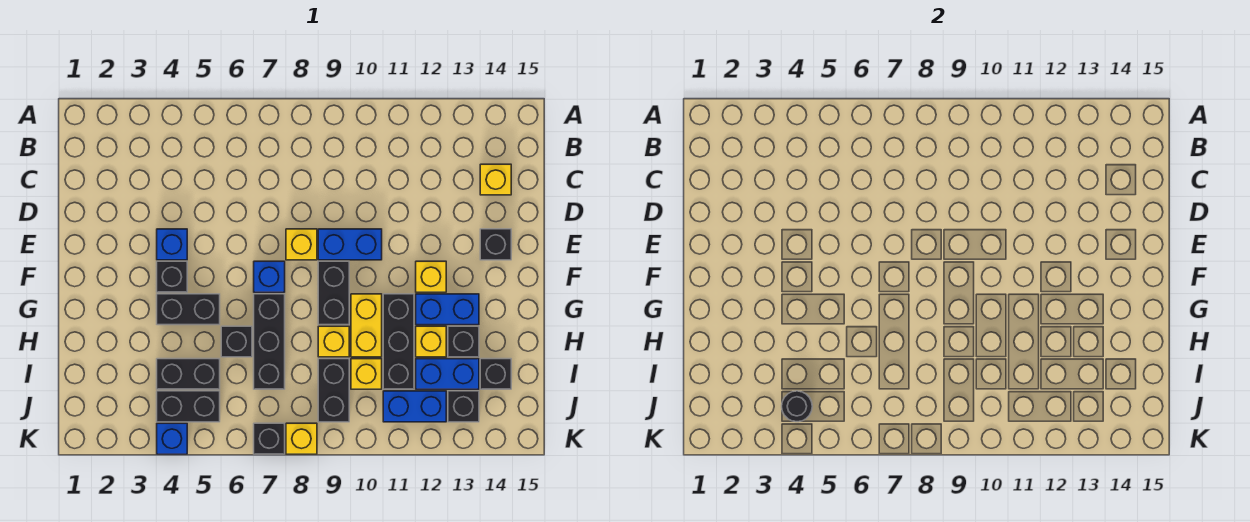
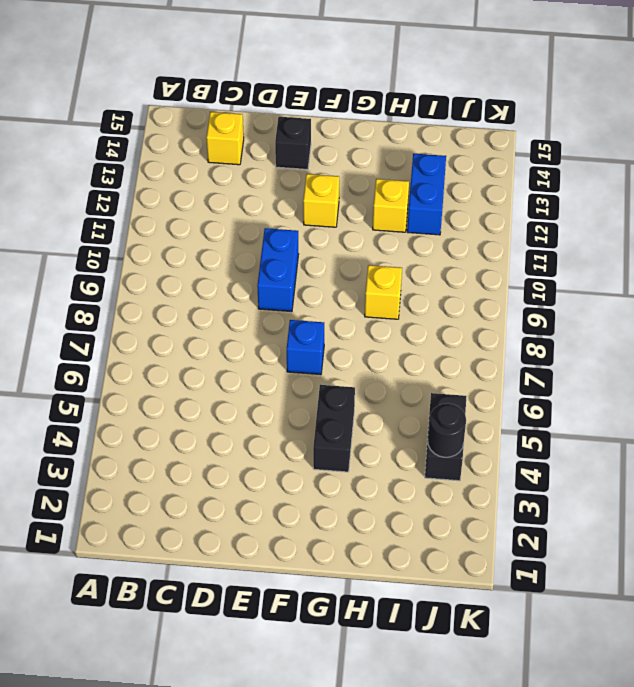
none -> blue brick E4 level 1
none -> yellow brick E8 level 1
none -> black brick F4 level 1
none -> black brick F9:G9 level 1

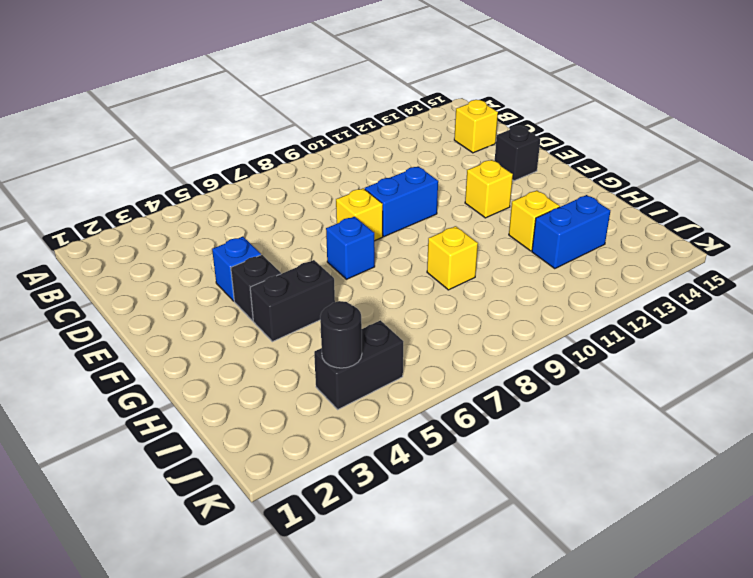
none -> black brick F9:G9 level 1
none -> black brick G7:I7 level 1
none -> yellow brick G10:H10 level 1
none -> black brick G11:I11 level 1

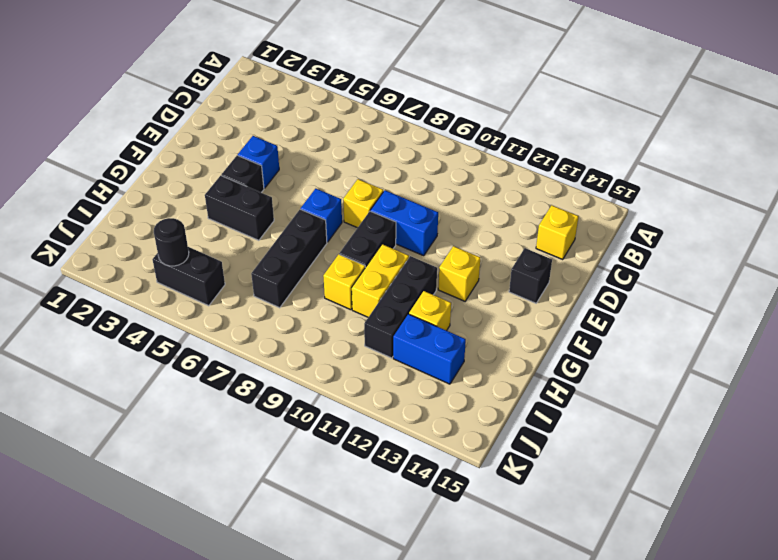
none -> blue brick G12:G13 level 1
none -> black brick H6 level 1
none -> black brick H13 level 1
none -> black brick I4:I5 level 1

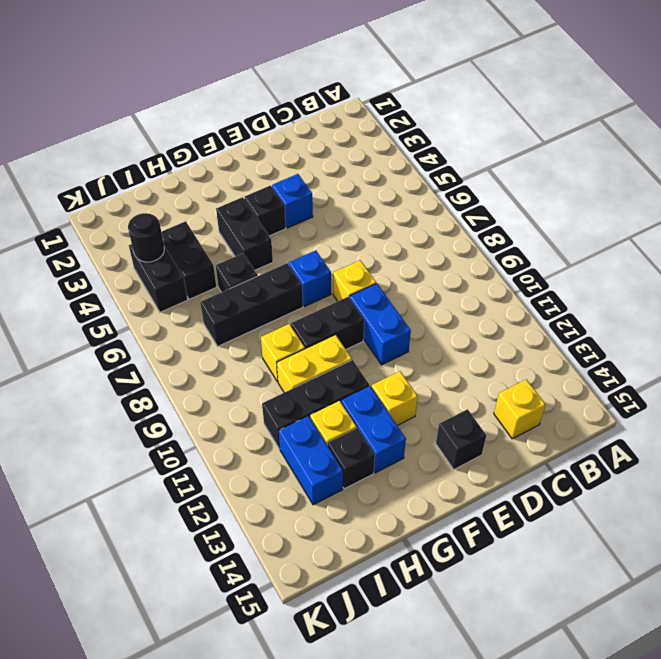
none -> black brick I9:J9 level 1
none -> yellow brick I10 level 1
none -> black brick I14 level 1
none -> blue brick J11:J12 level 1

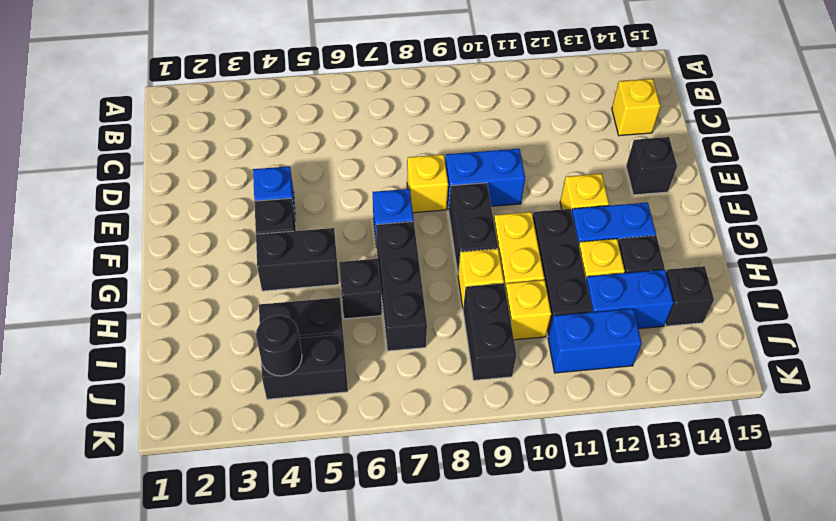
none -> black brick J13 level 1
none -> blue brick K4 level 1
none -> black brick K7 level 1
none -> yellow brick K8 level 1

